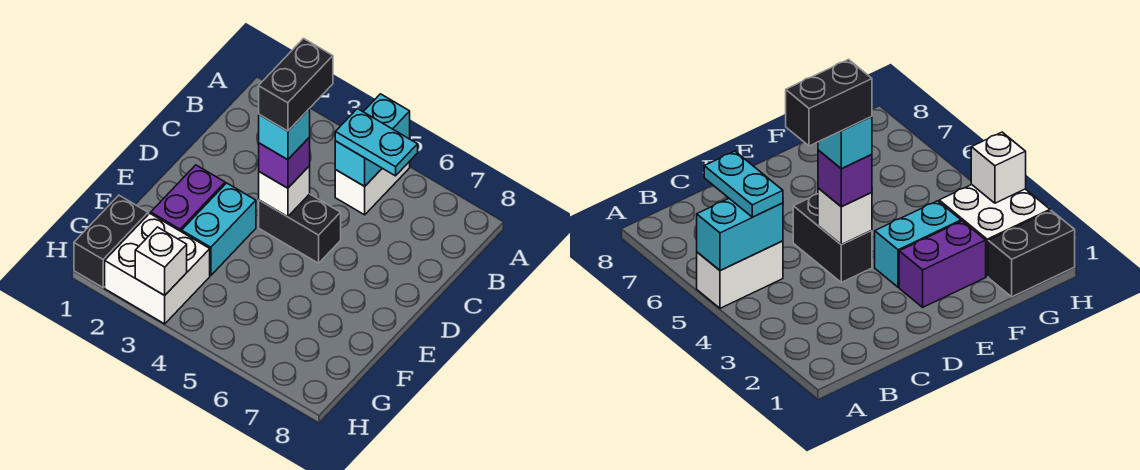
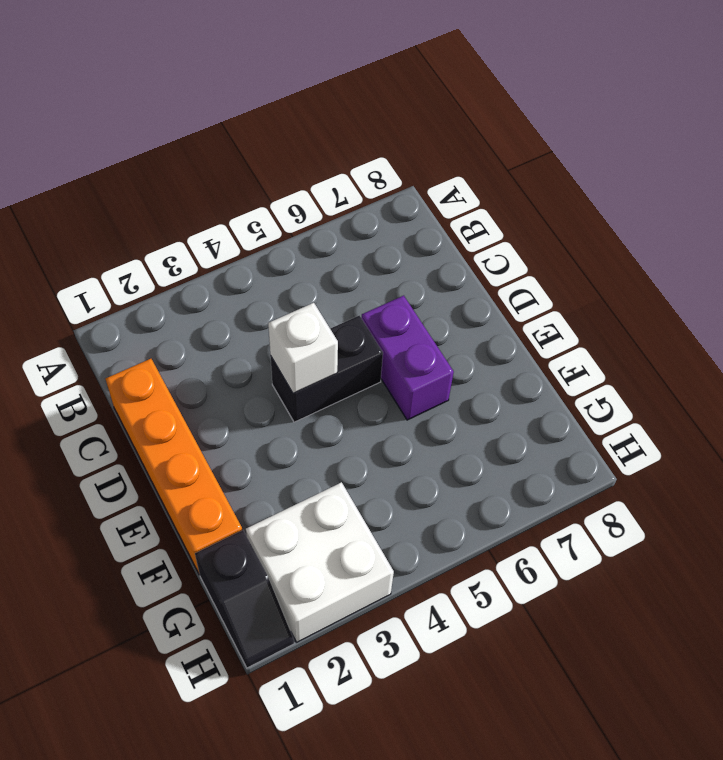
orange brick C1:F1 level 1 -> none
purple brick D6:E6 level 1 -> purple brick E2:F2 level 1
black slope G1:H1 level 1 top G -> black brick G1:H1 level 1
none -> white brick A5:B5 level 1
none -> cyan brick E3:F3 level 1
none -> cyan brick A5:B5 level 2

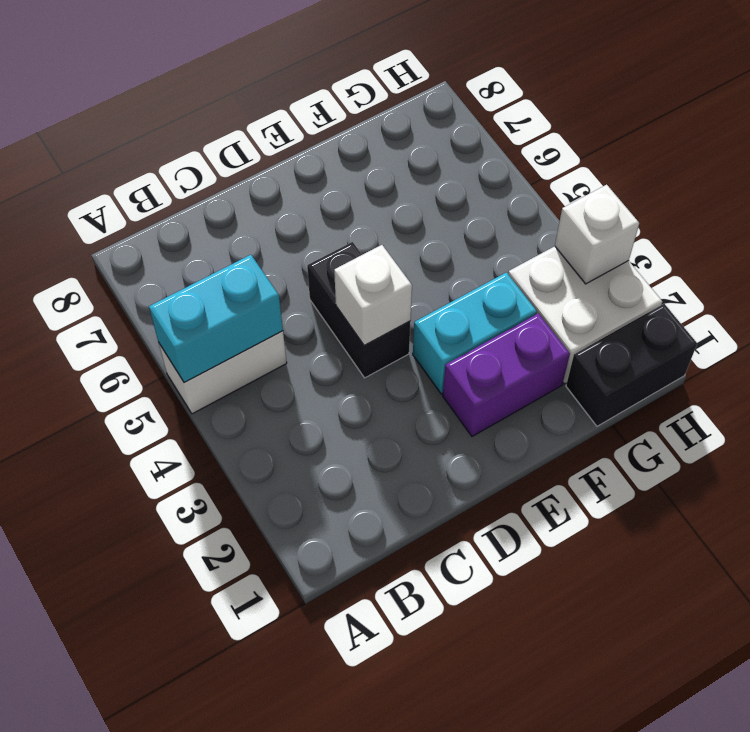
none -> cyan plate B5:B6 level 3
none -> purple brick D4 level 3
none -> cyan brick D4 level 4

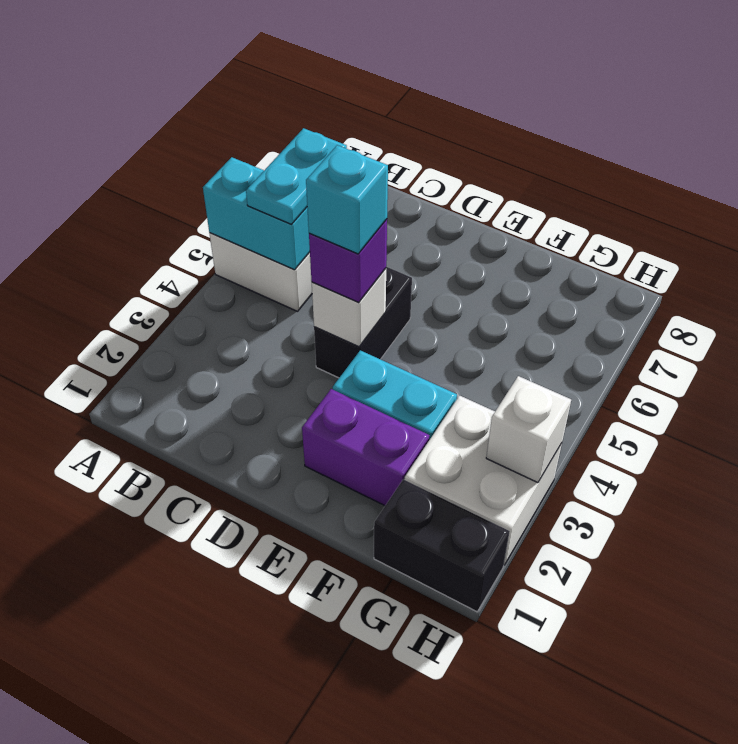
none -> black brick C4:D4 level 5

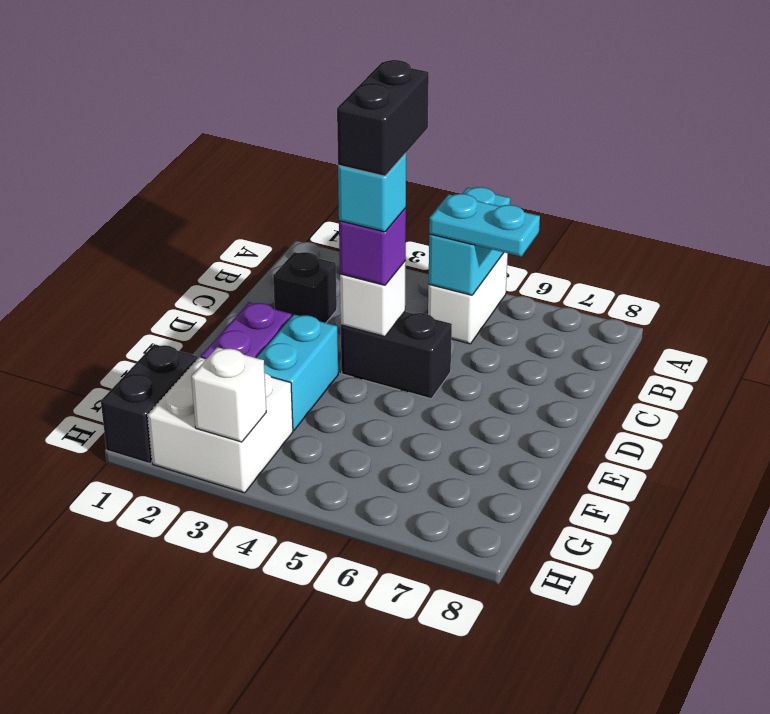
black brick C2 level 1 -> none

